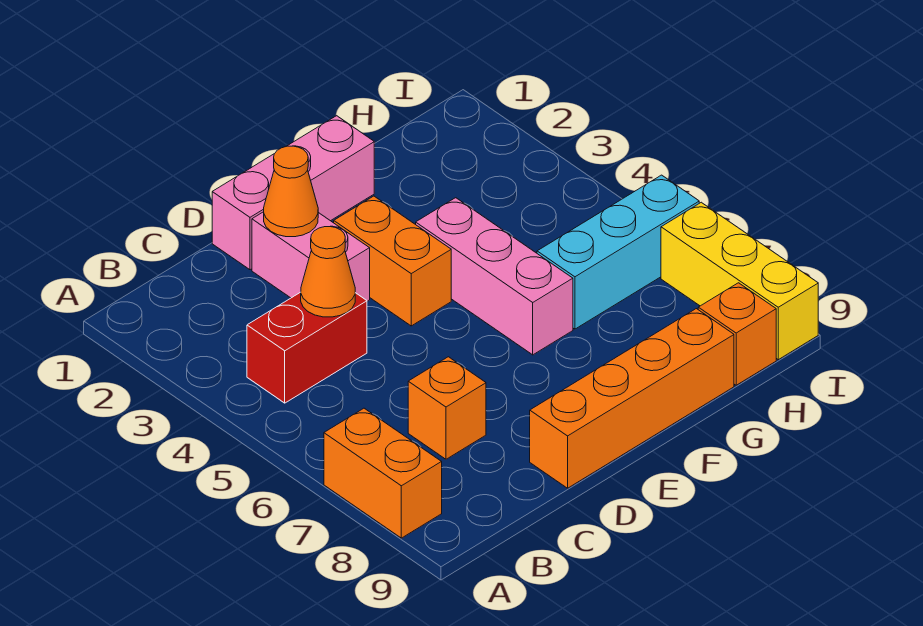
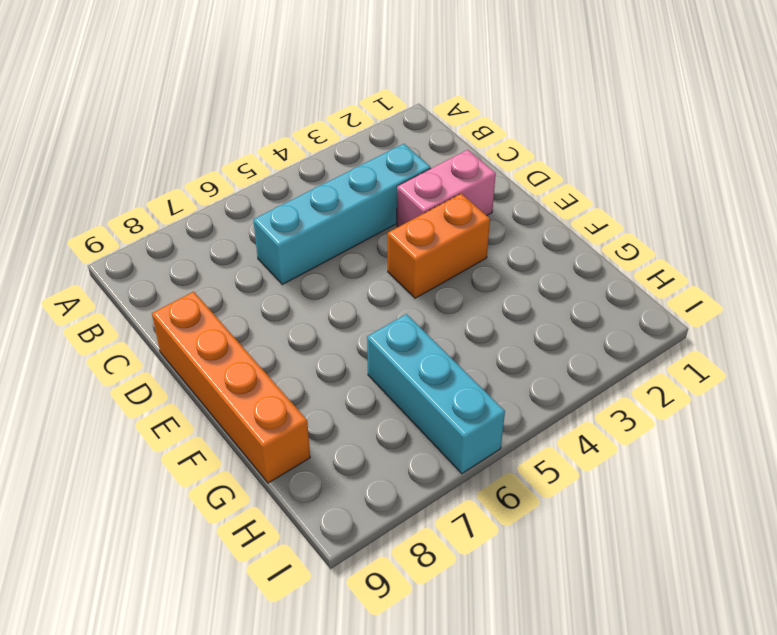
cyan brick C3:C6 level 1 -> red brick B4:C4 level 1
none -> orange brick A7:A8 level 1
none -> orange brick C7 level 1
none -> pink brick D1:F1 level 1

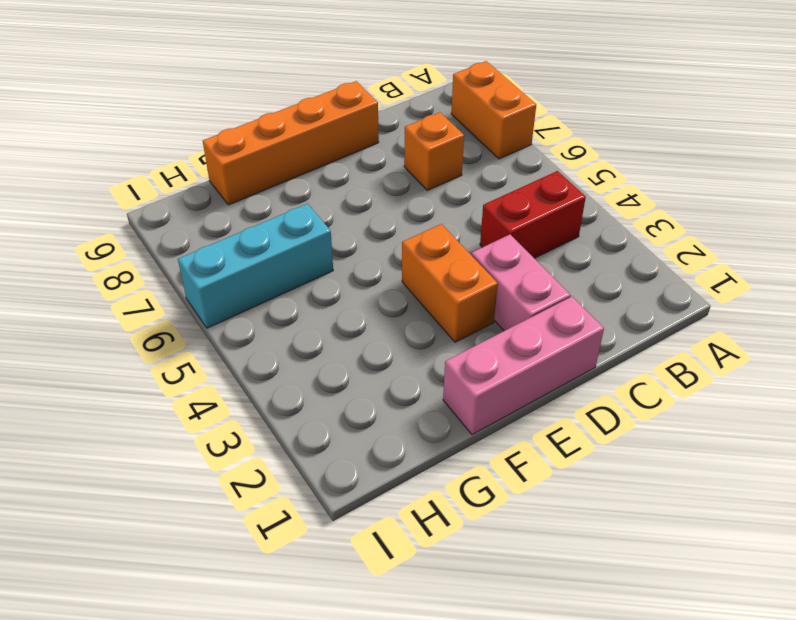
none -> pink brick F4:F6 level 1
none -> orange brick H9 level 1
none -> yellow brick I7:I9 level 1

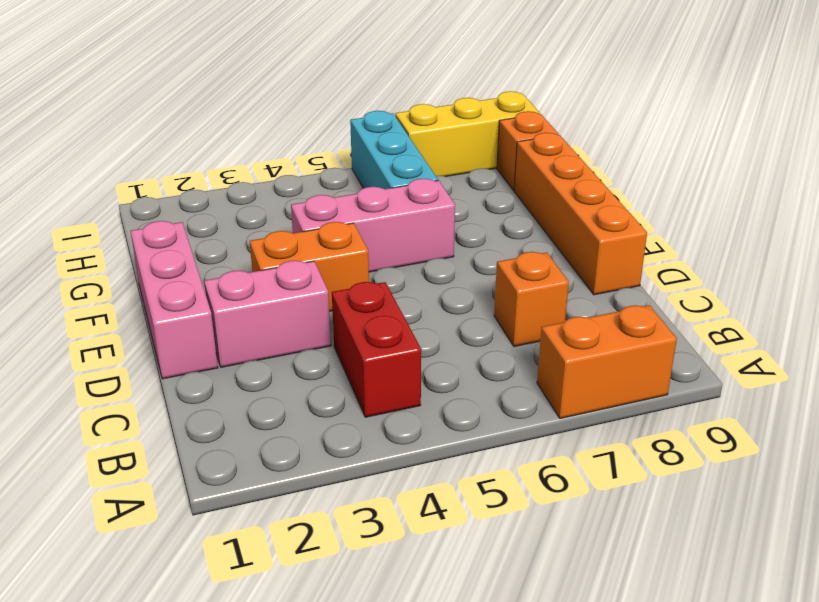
none -> orange cone C4 level 2
none -> orange cone D2 level 2

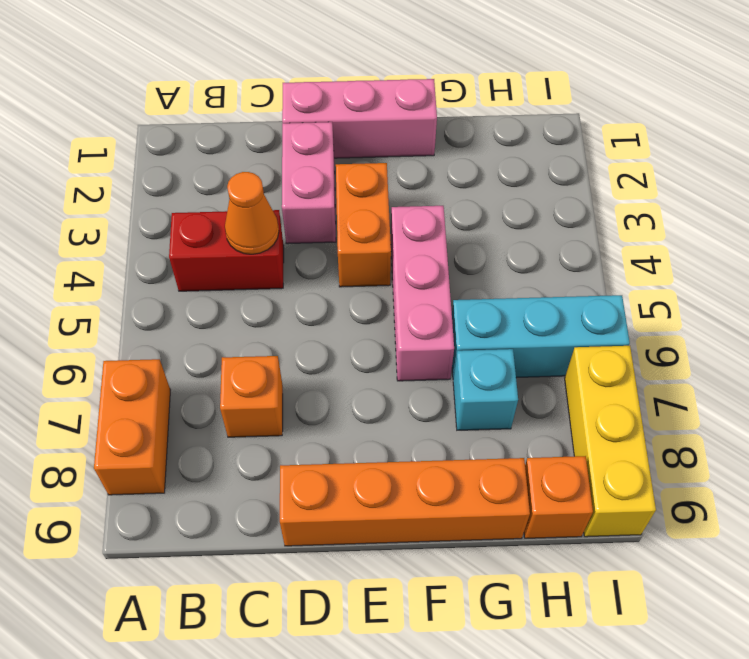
cyan brick G7 level 1 -> none
none -> orange cone D2 level 2

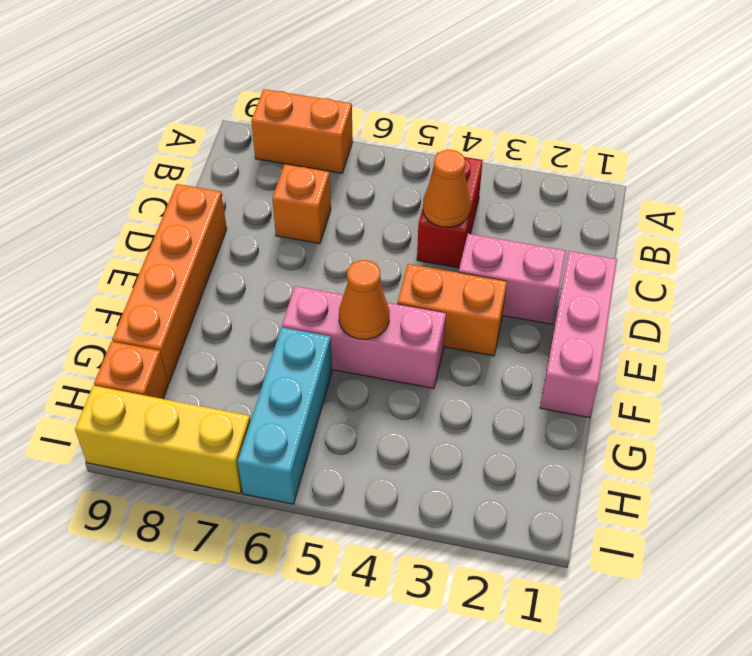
orange cone F5 level 2 -> orange cone D2 level 2

